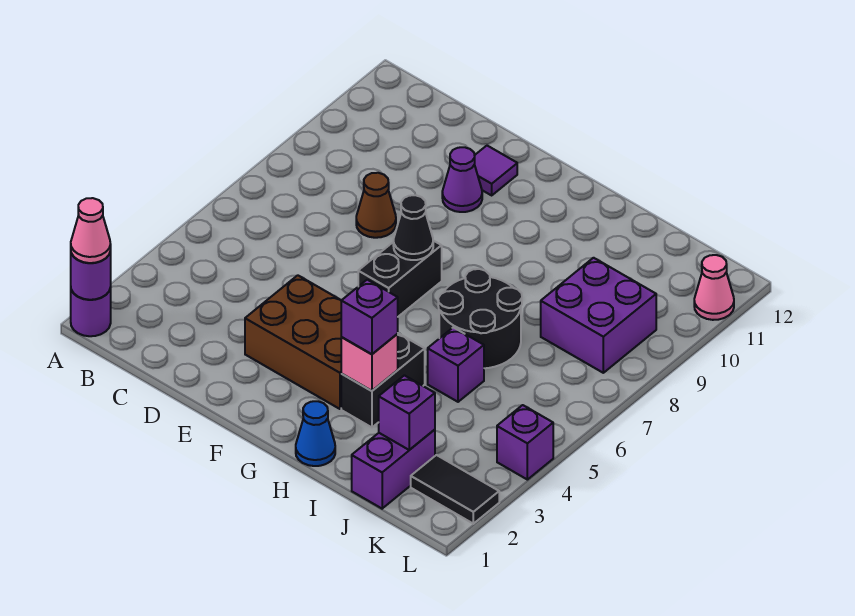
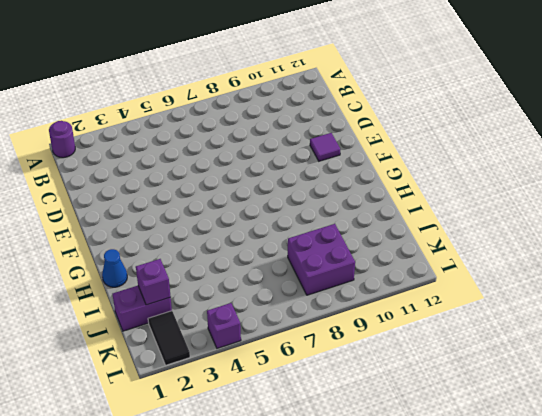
none -> brown cone D8 level 1
none -> brown brick E3:G4 level 1
none -> purple cone E10 level 1

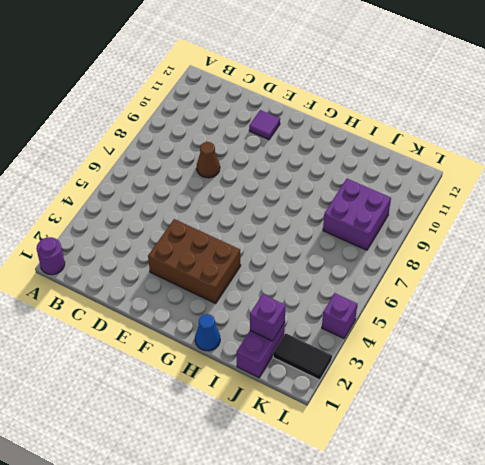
none -> purple cone E10 level 1
none -> black brick F6:F7 level 1
none -> black brick H3:H4 level 1

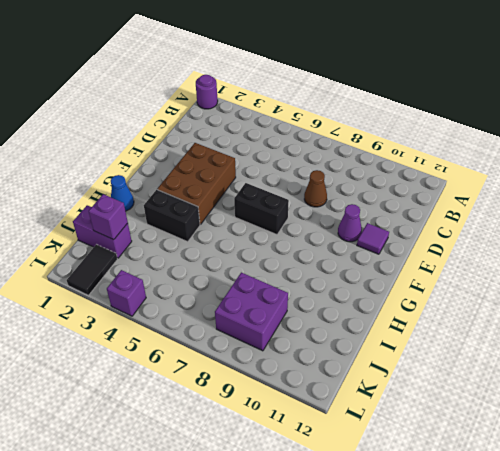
none -> black round brick H6:I7 level 1
none -> purple brick I5 level 1
none -> pink cone L11 level 1

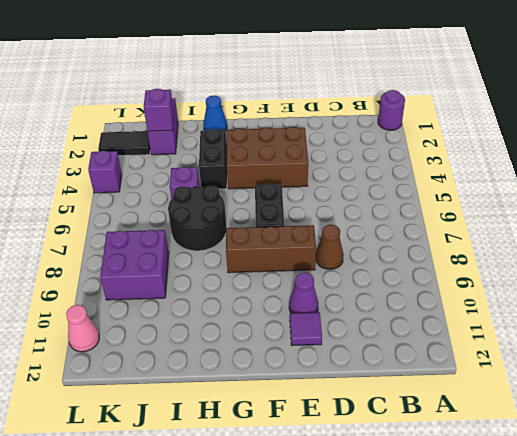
brown brick E8:G8 level 1 -> none
none -> purple round brick A1 level 2
none -> black cone F7 level 2
none -> pink brick H3 level 2

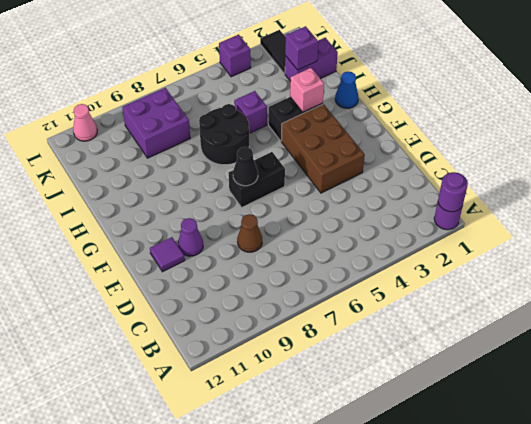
none -> pink cone A1 level 3
none -> purple brick H3 level 3

